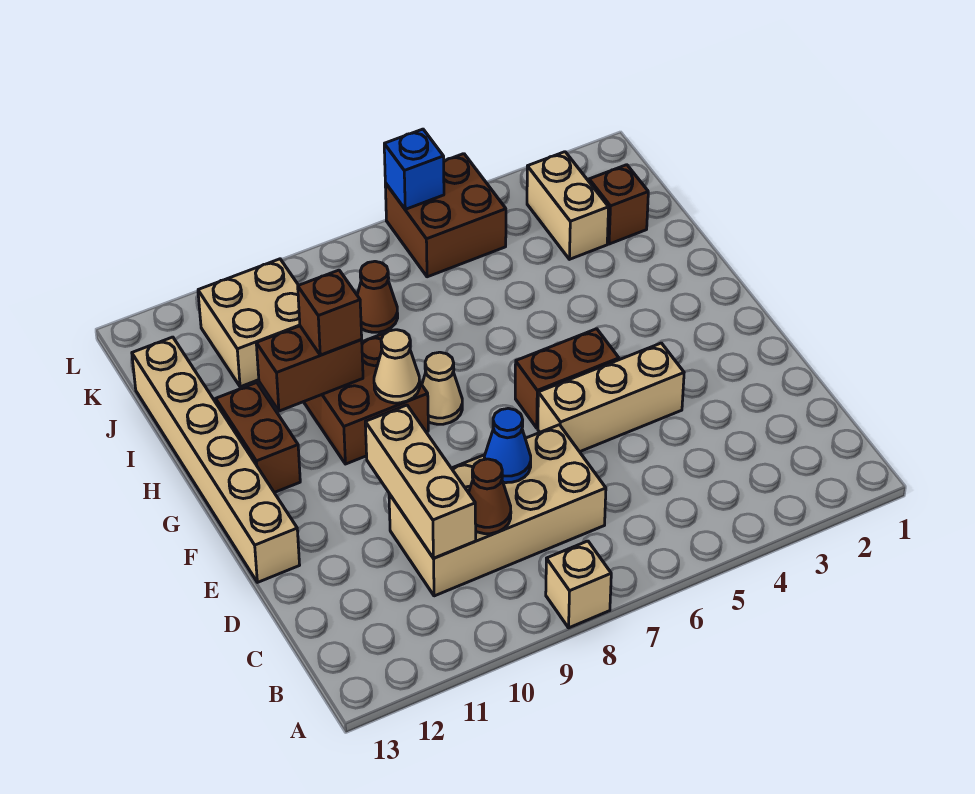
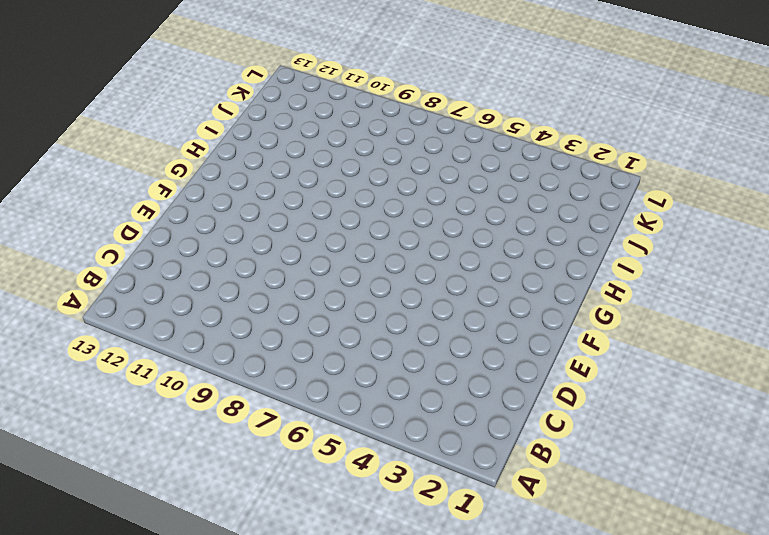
none -> tan brick A8 level 1
none -> tan brick C7:D10 level 1
none -> tan brick E4:E6 level 1

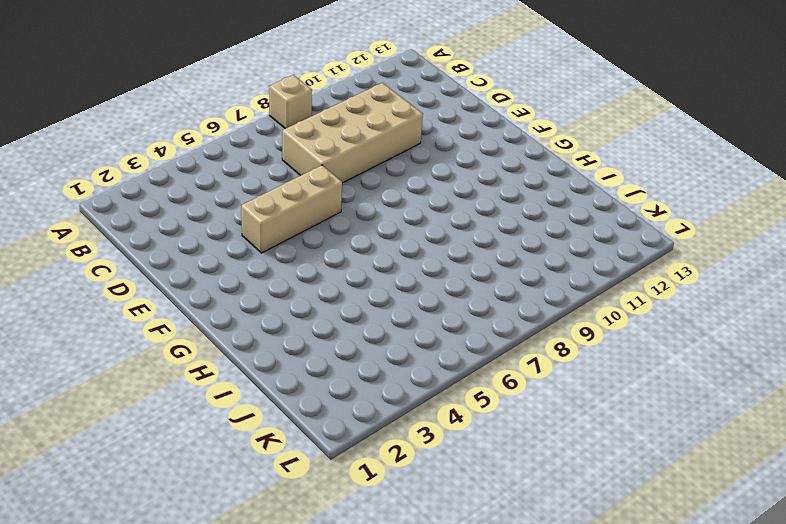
none -> tan brick E13:J13 level 1
none -> brown brick F5:F6 level 1
none -> tan cone G8 level 1

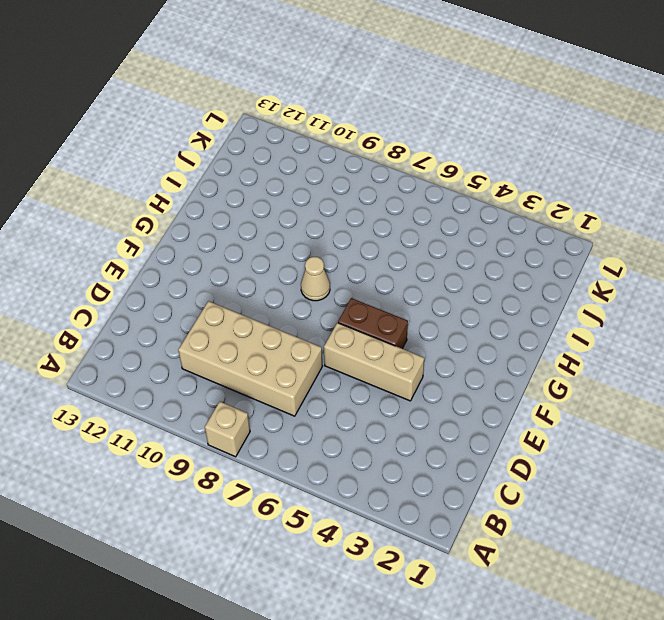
none -> tan brick E13:J13 level 1
none -> brown brick G9:H10 level 1
none -> brown brick G12:H12 level 1

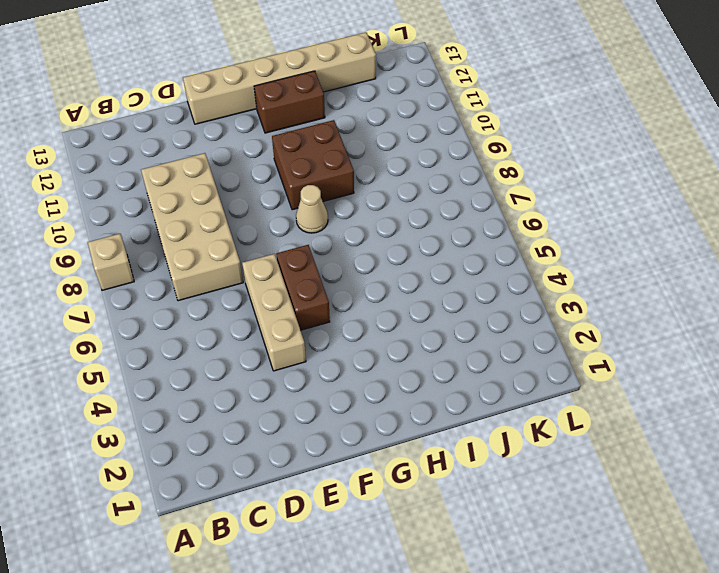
none -> brown brick J2 level 1
none -> tan brick J3:K3 level 1
none -> brown cone J8 level 1

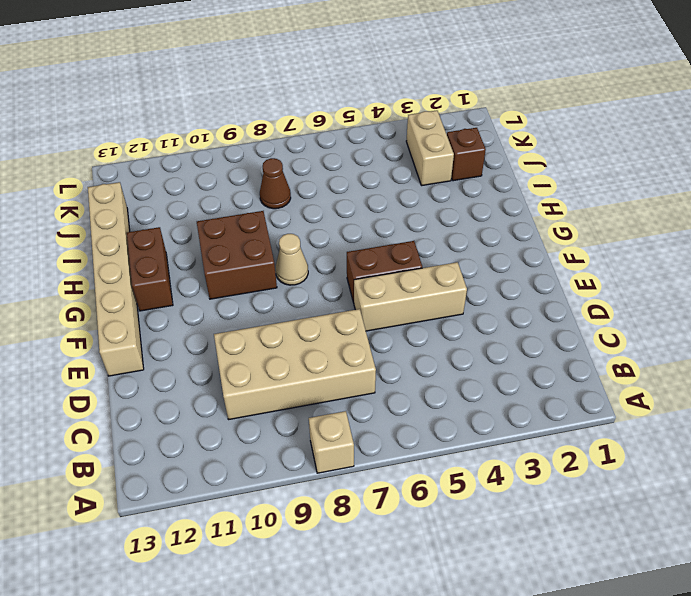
none -> tan brick J10:K11 level 1
none -> brown brick K5:L6 level 1
none -> brown cone C9 level 2

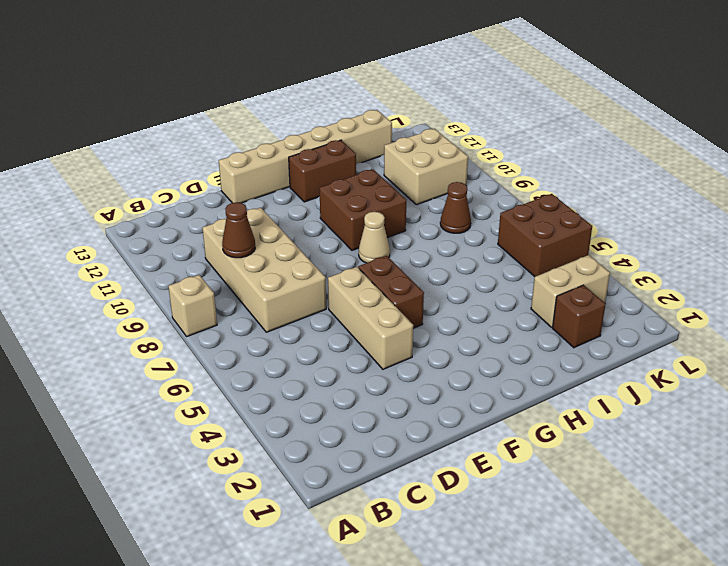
none -> tan brick C10:E10 level 2
none -> blue cone D8 level 2
none -> tan cone G9 level 2

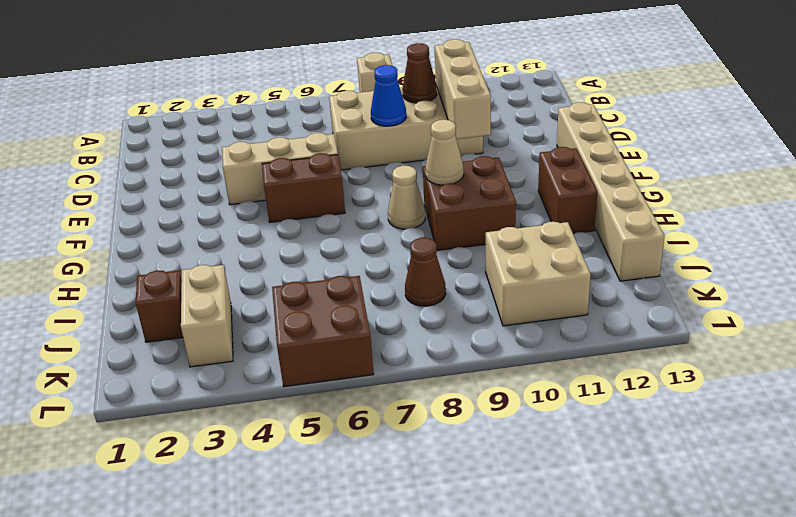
none -> brown brick H10:H11 level 2
none -> blue brick L6 level 2
none -> brown brick H10 level 3

